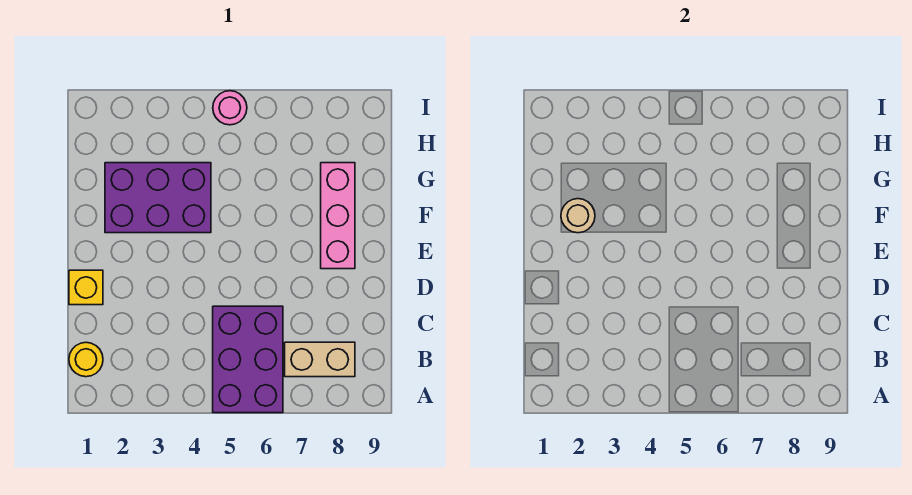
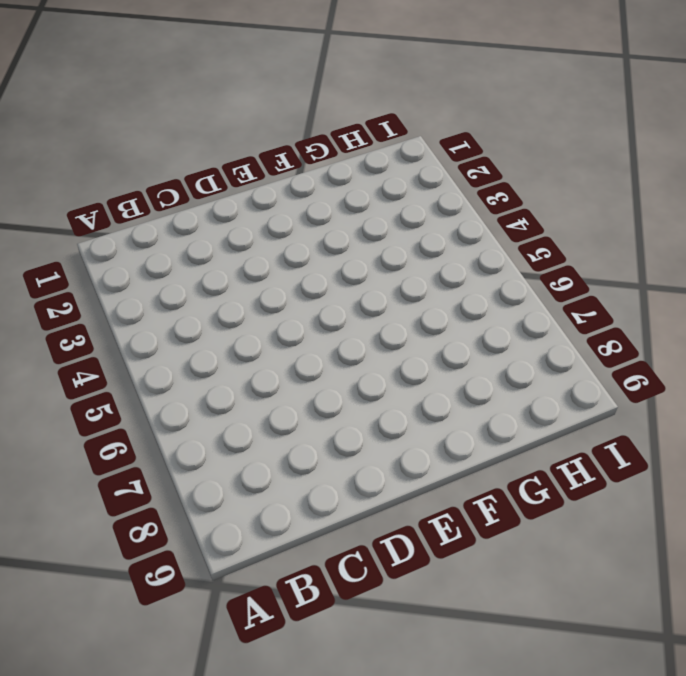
none -> purple brick A5:C6 level 1
none -> yellow round brick B1 level 1

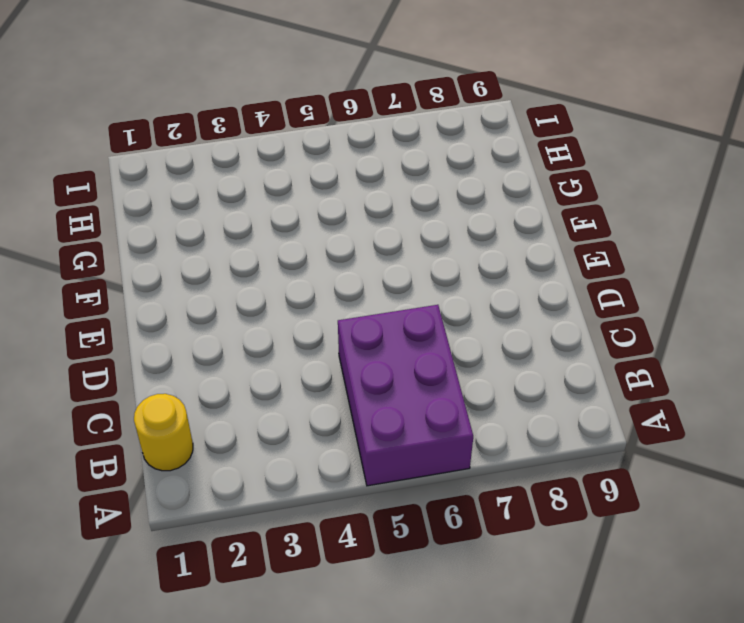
none -> tan brick B7:B8 level 1
none -> yellow brick D1 level 1

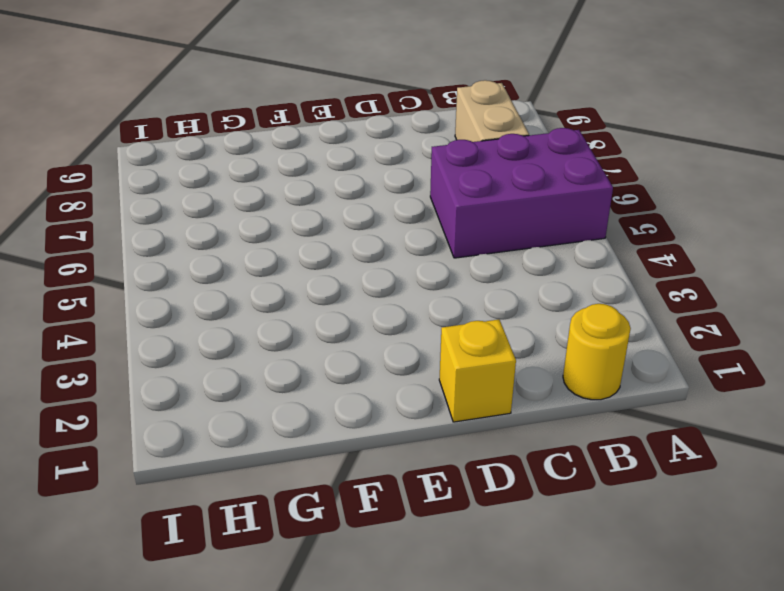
none -> pink brick E8:G8 level 1
none -> purple brick F2:G4 level 1

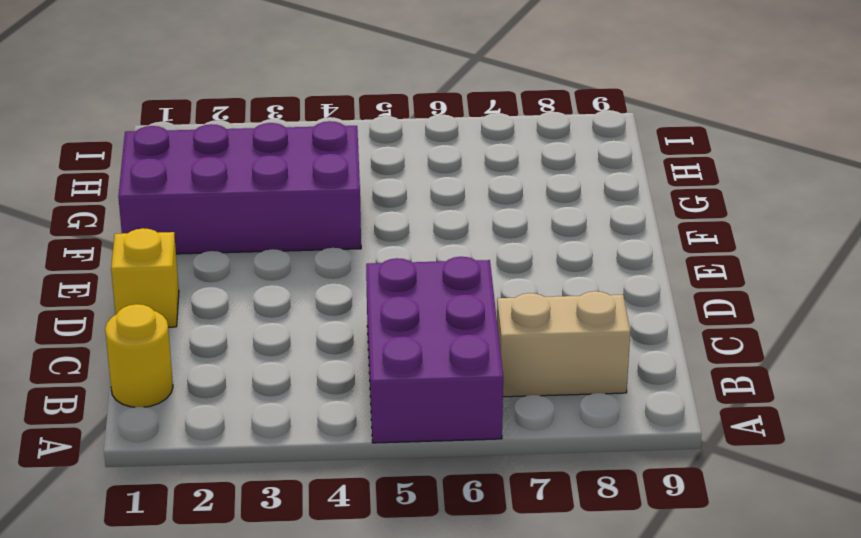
purple brick F1:G4 level 1 -> purple brick F2:G4 level 1
none -> pink brick E8:G8 level 1
none -> pink round brick I5 level 1

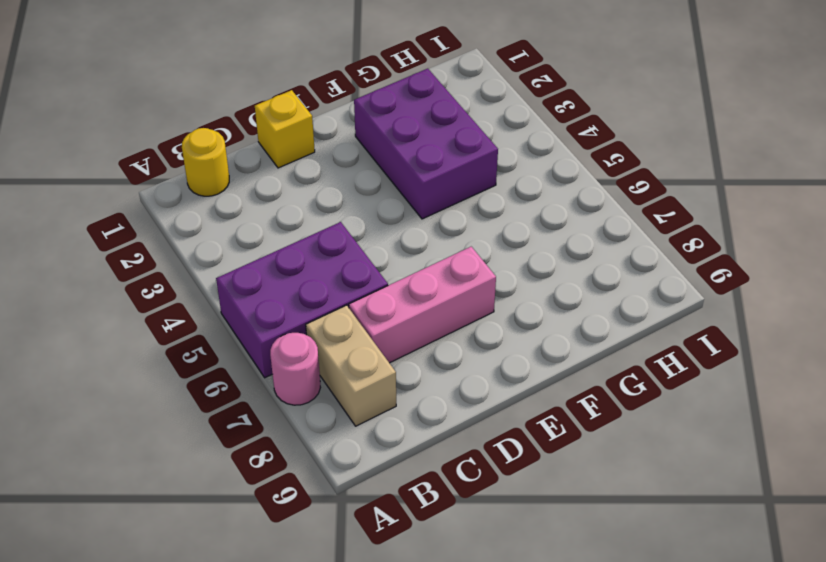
pink round brick A7 level 1 -> pink round brick I5 level 1
pink brick C7:E7 level 1 -> pink brick E8:G8 level 1
none -> tan round brick F2 level 2

